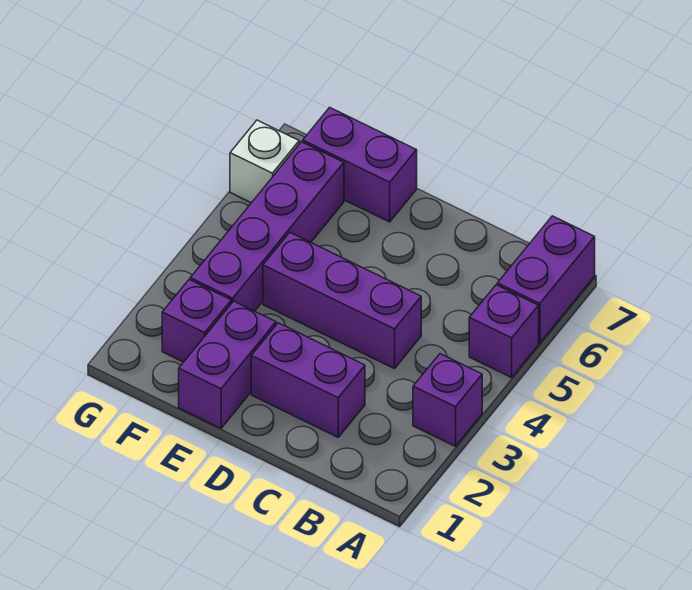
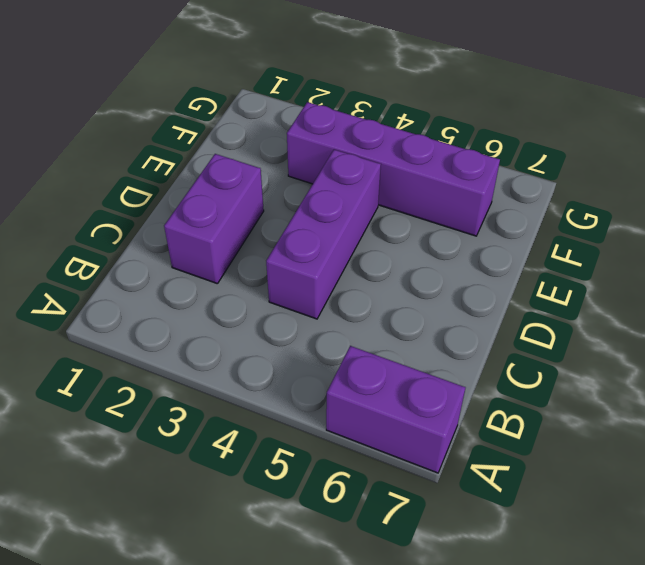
none -> purple brick A3 level 1
none -> purple brick A5 level 1

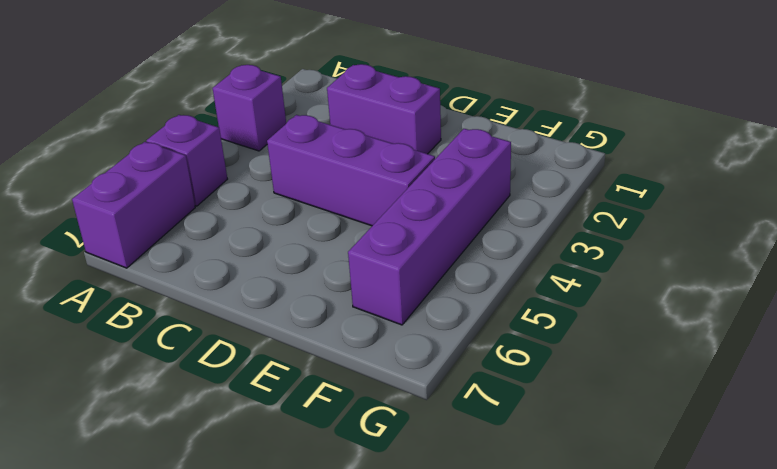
none -> purple brick E1:E2 level 1
none -> purple brick E7:F7 level 1

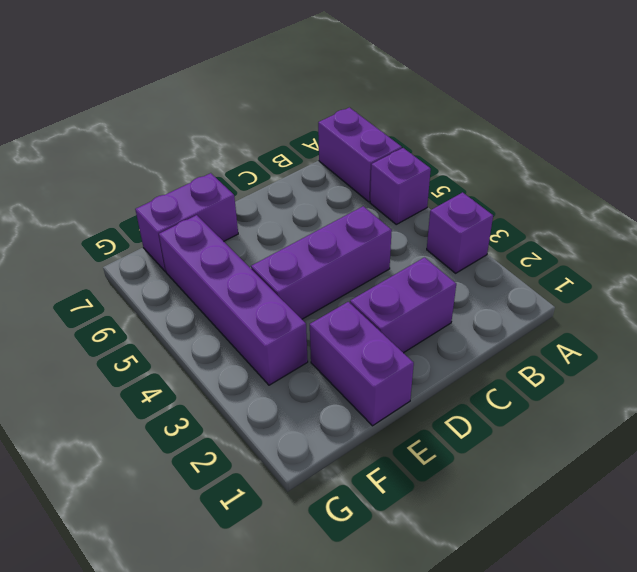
none -> purple brick F2 level 1
none -> white brick G6 level 1

